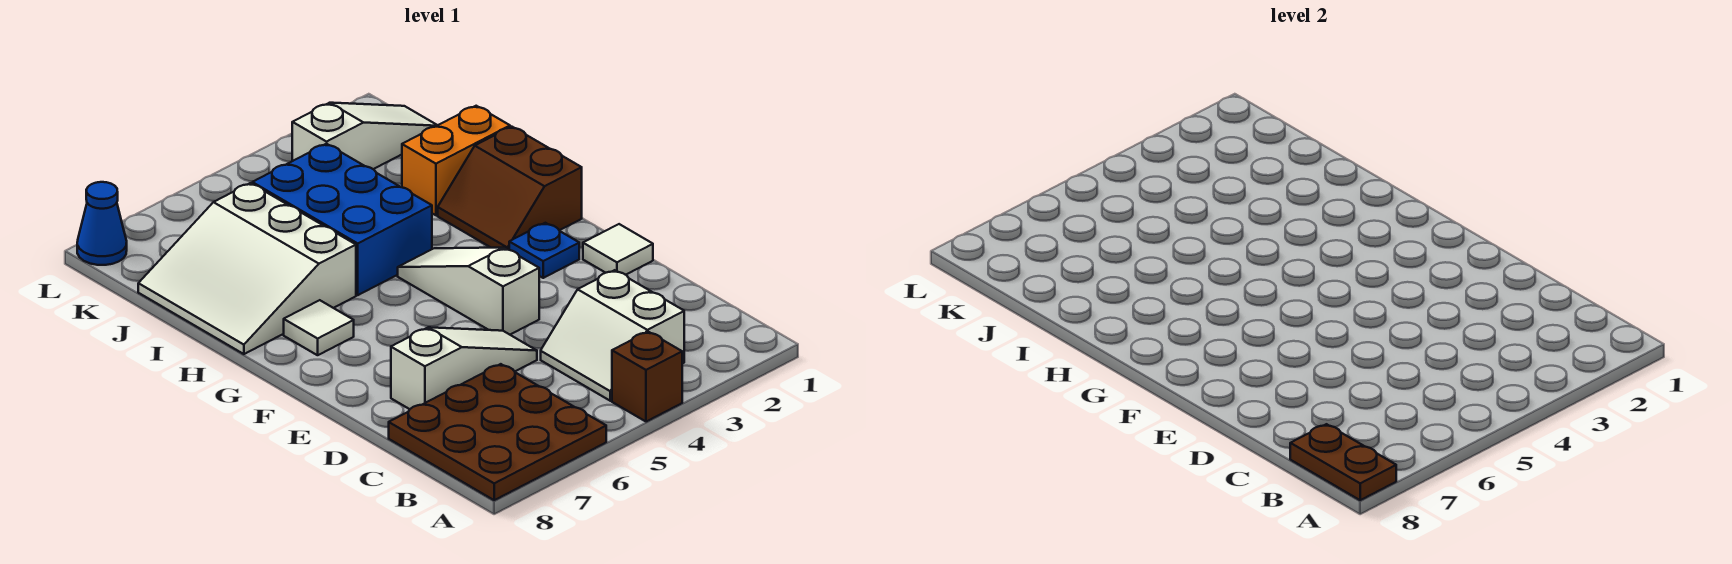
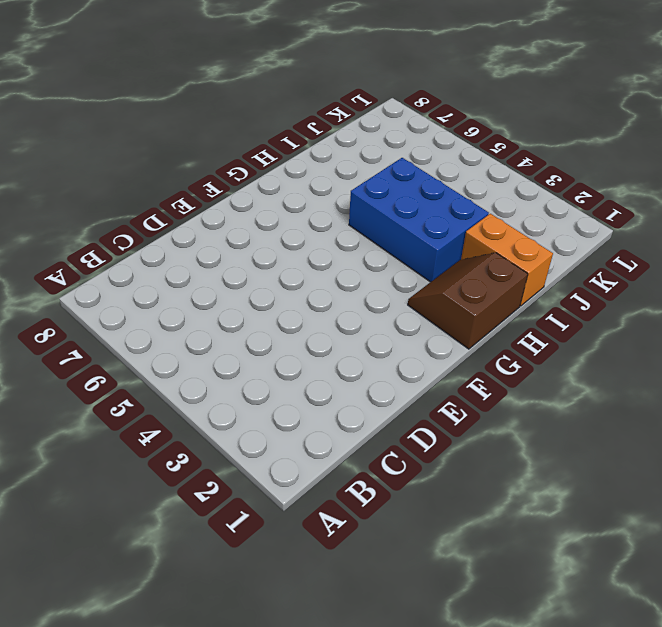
blue brick H3:I5 level 1 -> blue brick H4:J5 level 1
none -> brown brick A4 level 1
none -> brown plate A6:C8 level 1
none -> white slope B3:C4 level 1 top 3

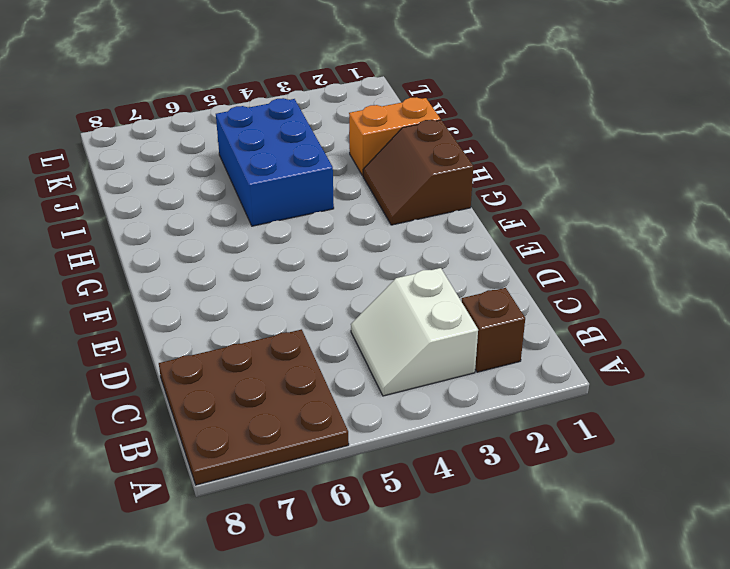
brown brick B2 level 1 -> brown brick A4 level 1
none -> white slope D5:D7 level 1 top 7
none -> white tile E1 level 1
none -> white slope E4:G4 level 1 top E

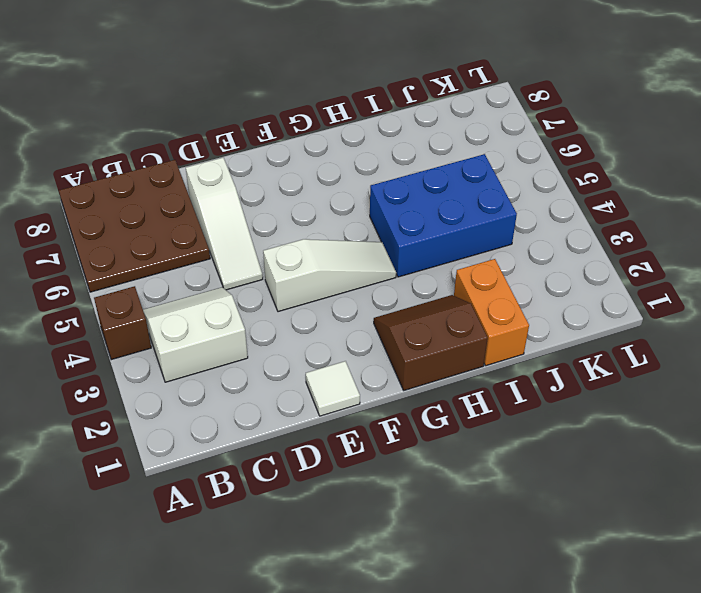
none -> blue plate F2 level 1
none -> white tile G7 level 1
none -> white slope H6:J8 level 1 top 6

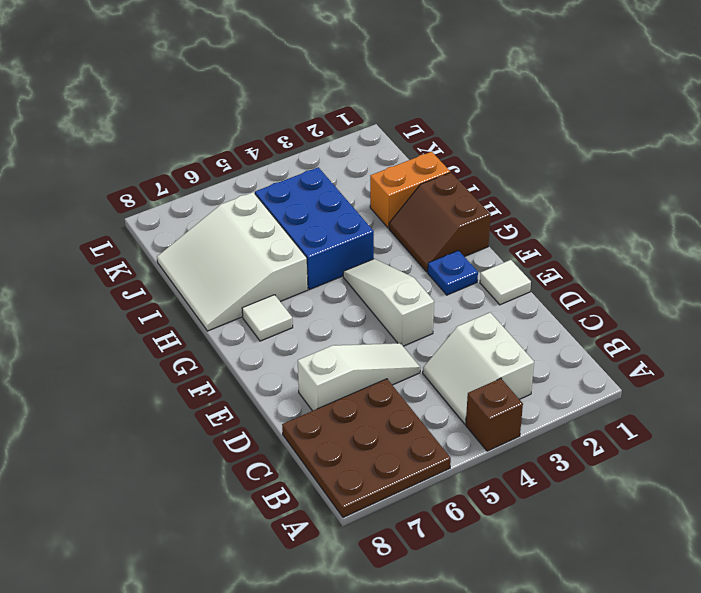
none -> white slope K1:K3 level 1 top 3
none -> blue cone L8 level 1
none -> brown plate A8:B8 level 2

